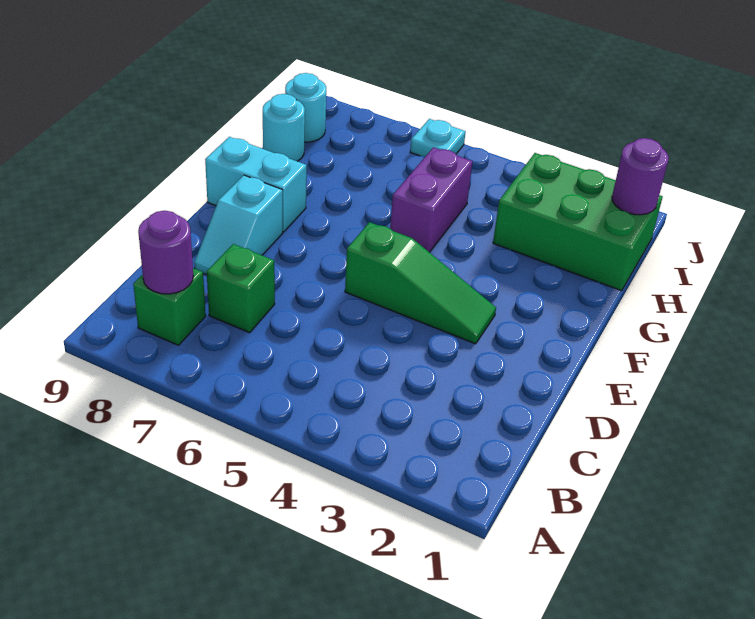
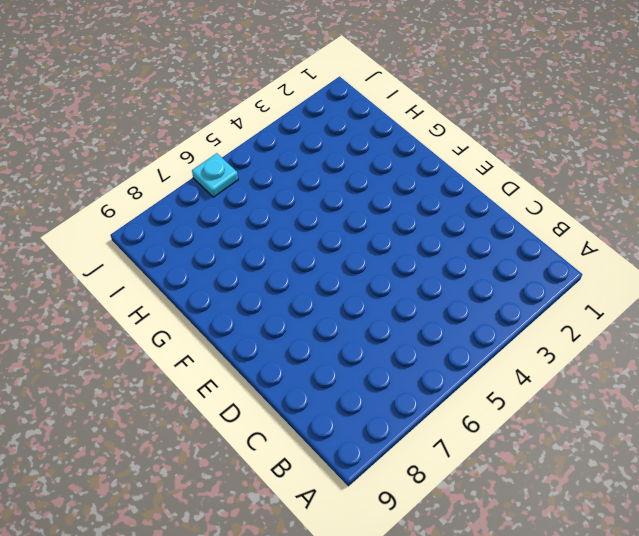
none -> green brick B8 level 1
none -> green brick C7 level 1
none -> cyan slope D8:E8 level 1 top E

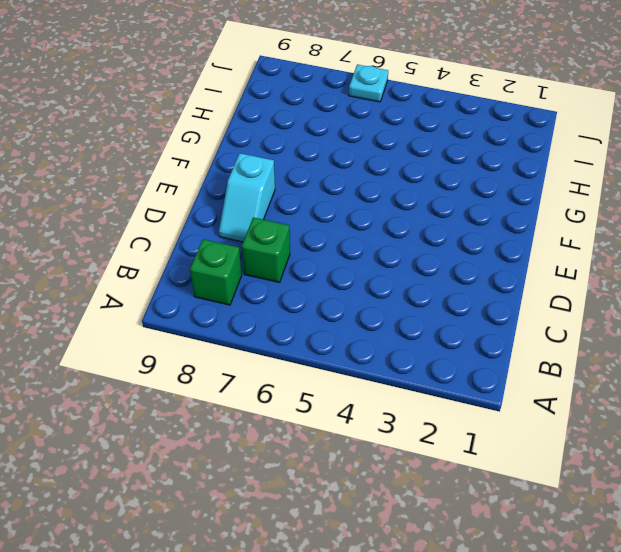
none -> green slope E3:E5 level 1 top 5
none -> cyan brick F8:F9 level 1
none -> purple brick G5:H5 level 1

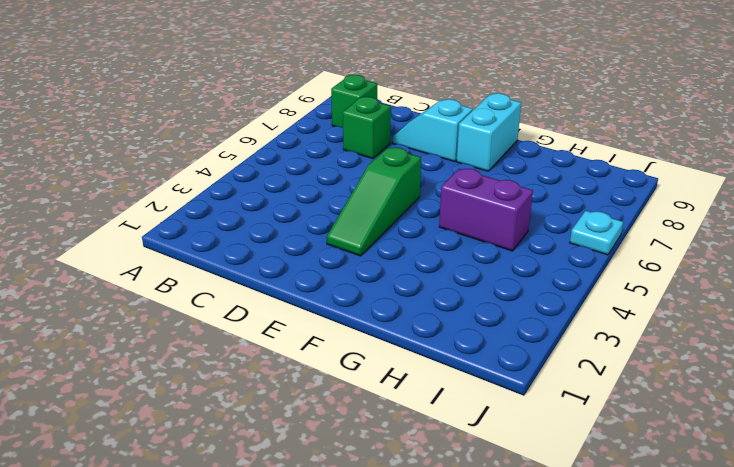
none -> green brick H1:I3 level 1
none -> cyan round brick H9 level 1
none -> cyan round brick I9 level 1

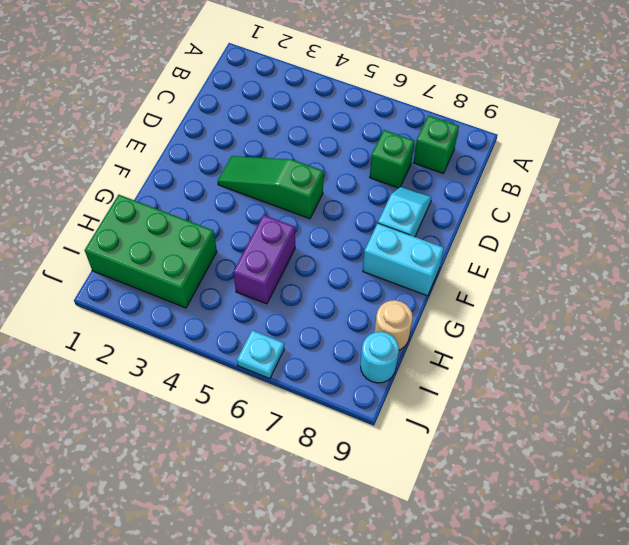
tan round brick H9 level 1 -> cyan round brick H9 level 1
none -> purple round brick B8 level 2
none -> purple round brick I1 level 2

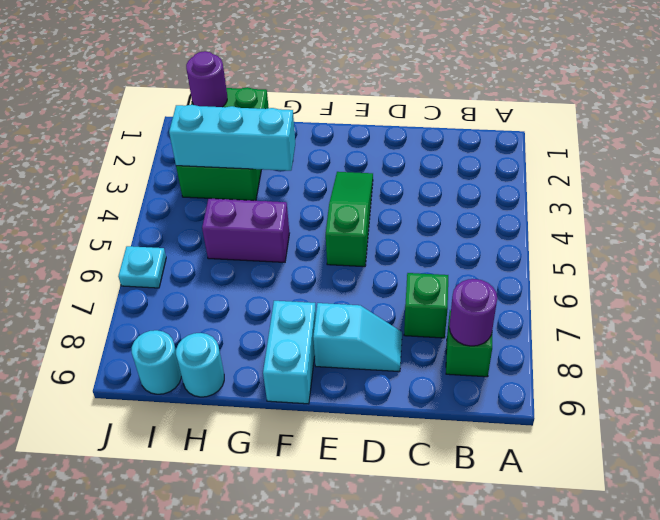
cyan brick G3:I3 level 2 -> none

